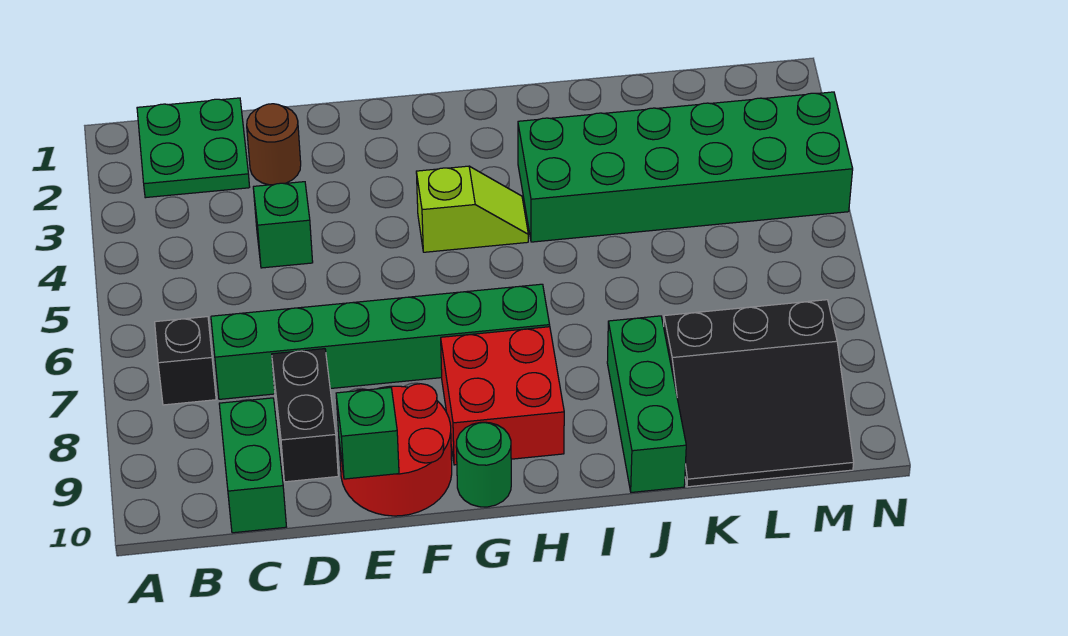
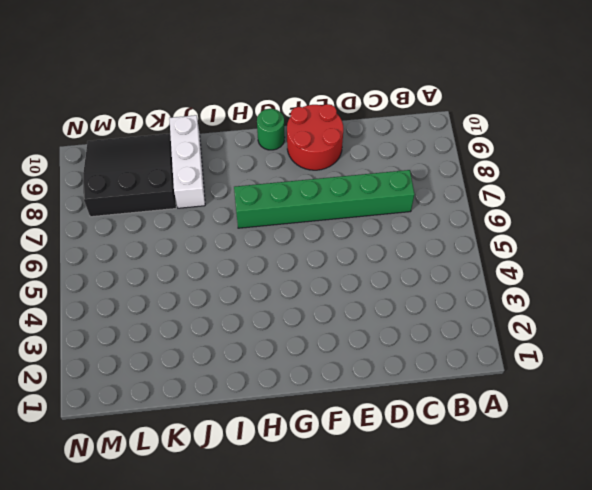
white brick J8:J10 level 1 -> green brick J8:J10 level 1
none -> green plate B1:C2 level 1
none -> black brick B7 level 1
none -> green brick C9:C10 level 1

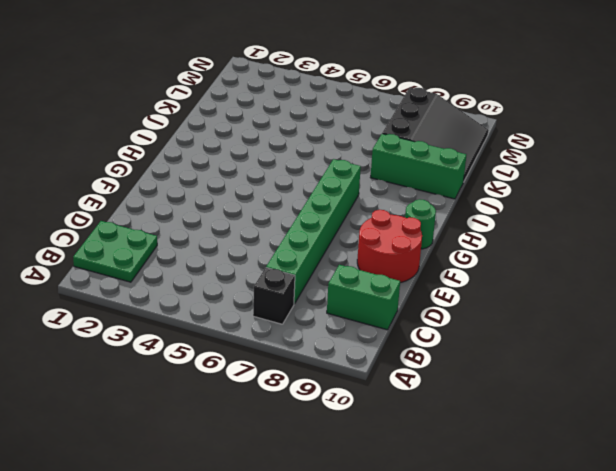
none -> brown round brick D2 level 1
none -> green brick D4 level 1
none -> black brick D8:D9 level 1

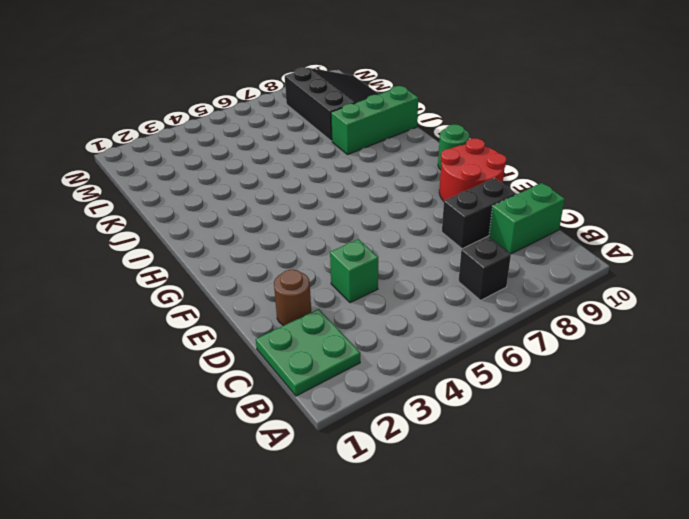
none -> green brick C7:H7 level 1
none -> lime slope G4:H4 level 1 top G
none -> red brick G8:H9 level 1

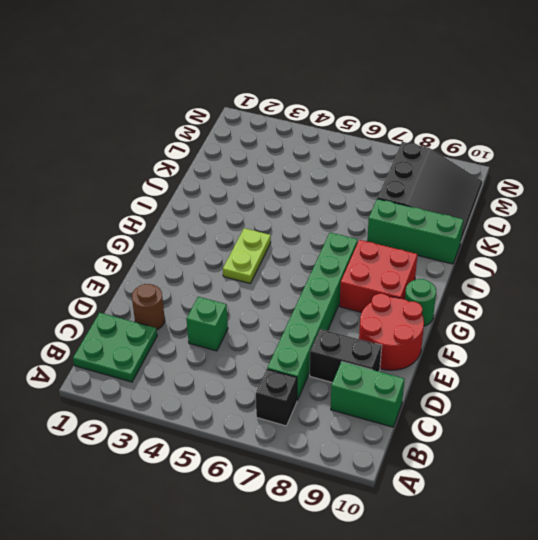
lime plate G4:H4 level 1 -> lime slope G4:H4 level 1 top G
none -> green brick I3:N4 level 1
none -> green brick E10 level 2

